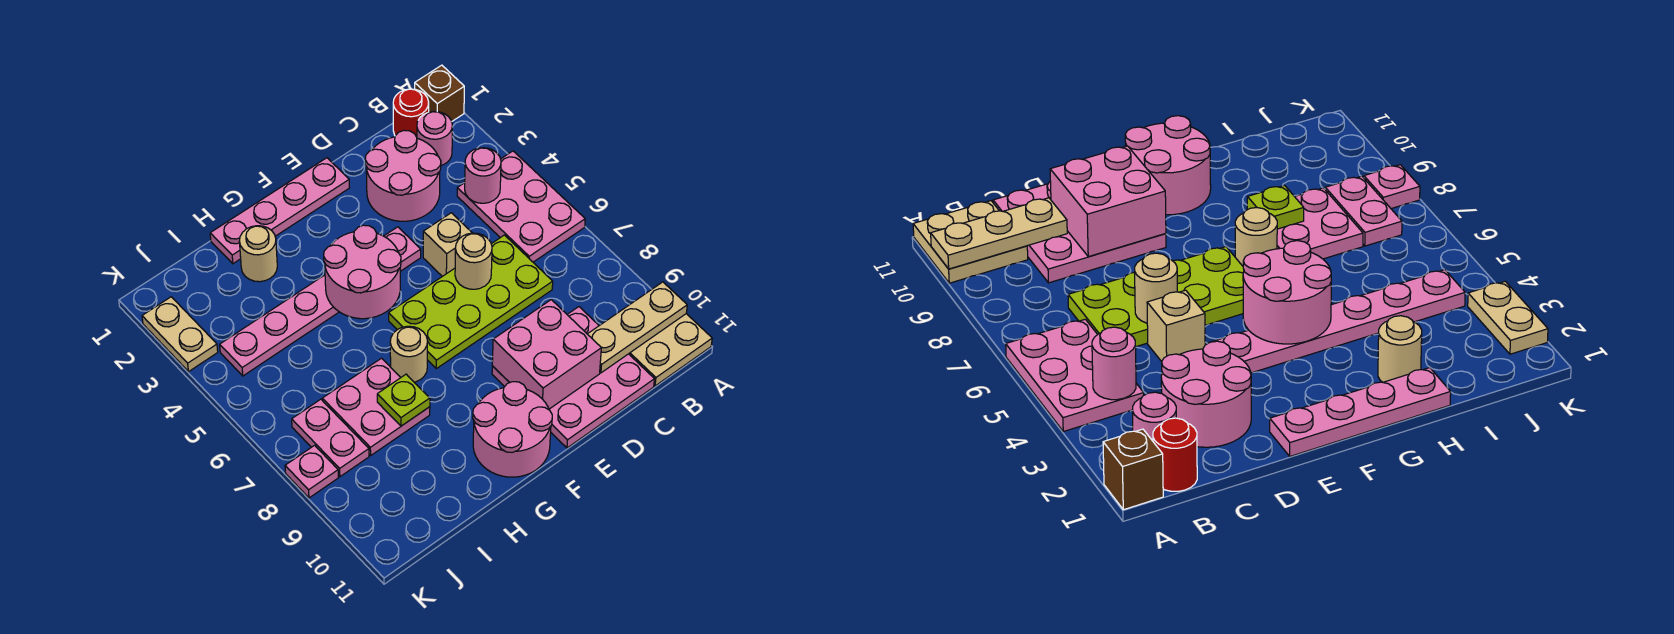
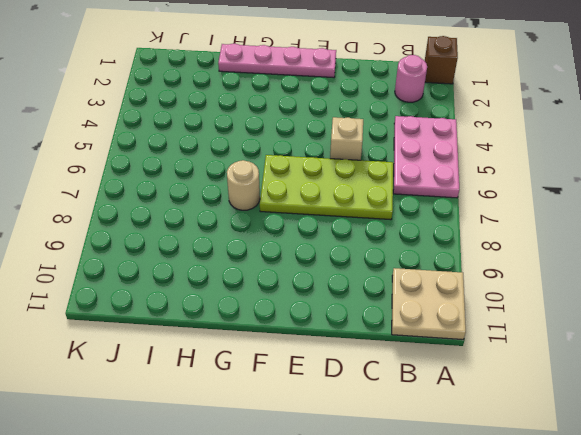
none -> red round brick B1 level 1
none -> pink round brick C2:D3 level 1
none -> pink plate C9:E11 level 1

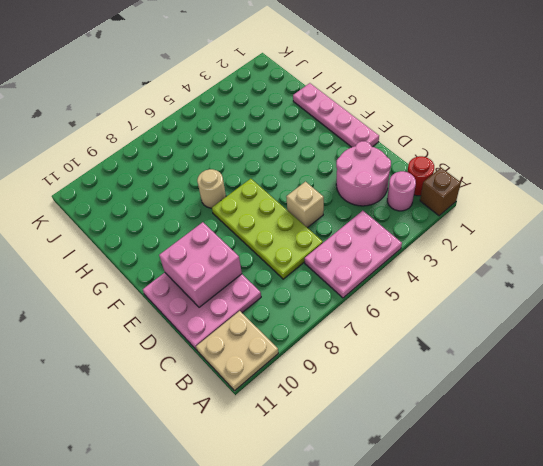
none -> pink plate E4:J4 level 1
none -> pink round brick F10:G11 level 1
none -> tan round brick H2 level 1

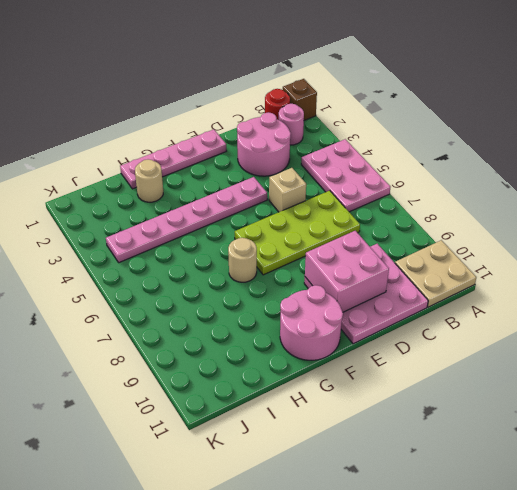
none -> pink plate H7:I8 level 1
none -> pink plate J7:J8 level 1
none -> tan plate K2:K3 level 1

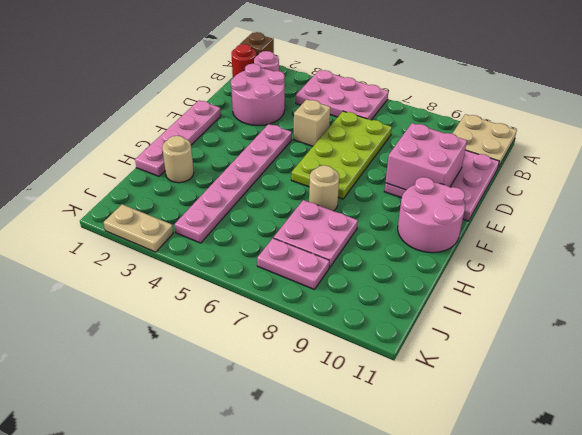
none -> pink plate K8 level 1
none -> tan plate A10:C10 level 2
none -> pink round brick B4 level 2

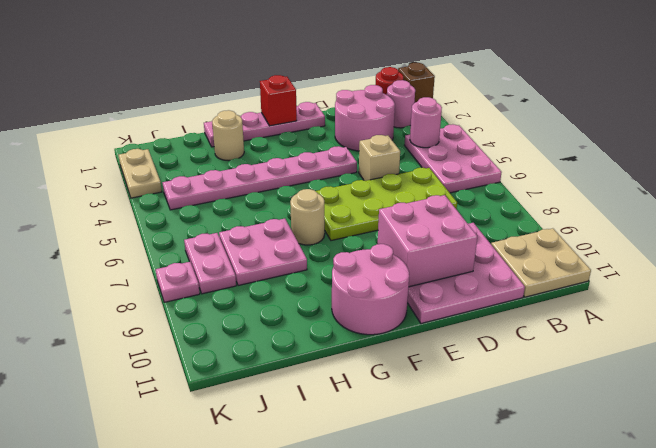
red brick F1 level 2 -> none
none -> tan plate A10:C10 level 2
none -> tan round brick D6 level 2
none -> pink round brick F4:G5 level 2

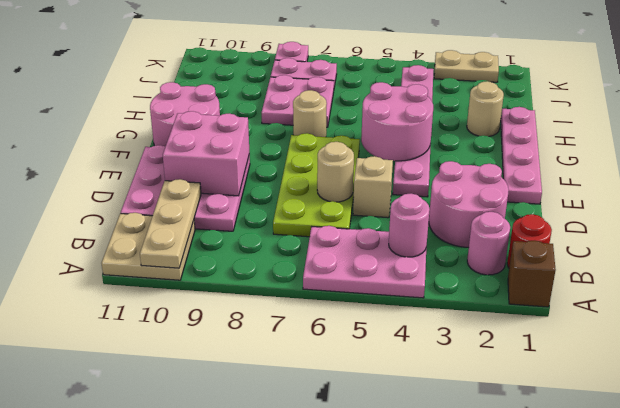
none -> lime plate H8 level 2

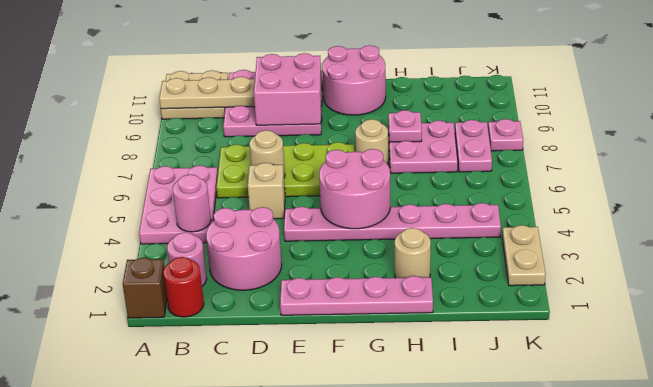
pink plate H8 level 2 -> lime plate H8 level 2

